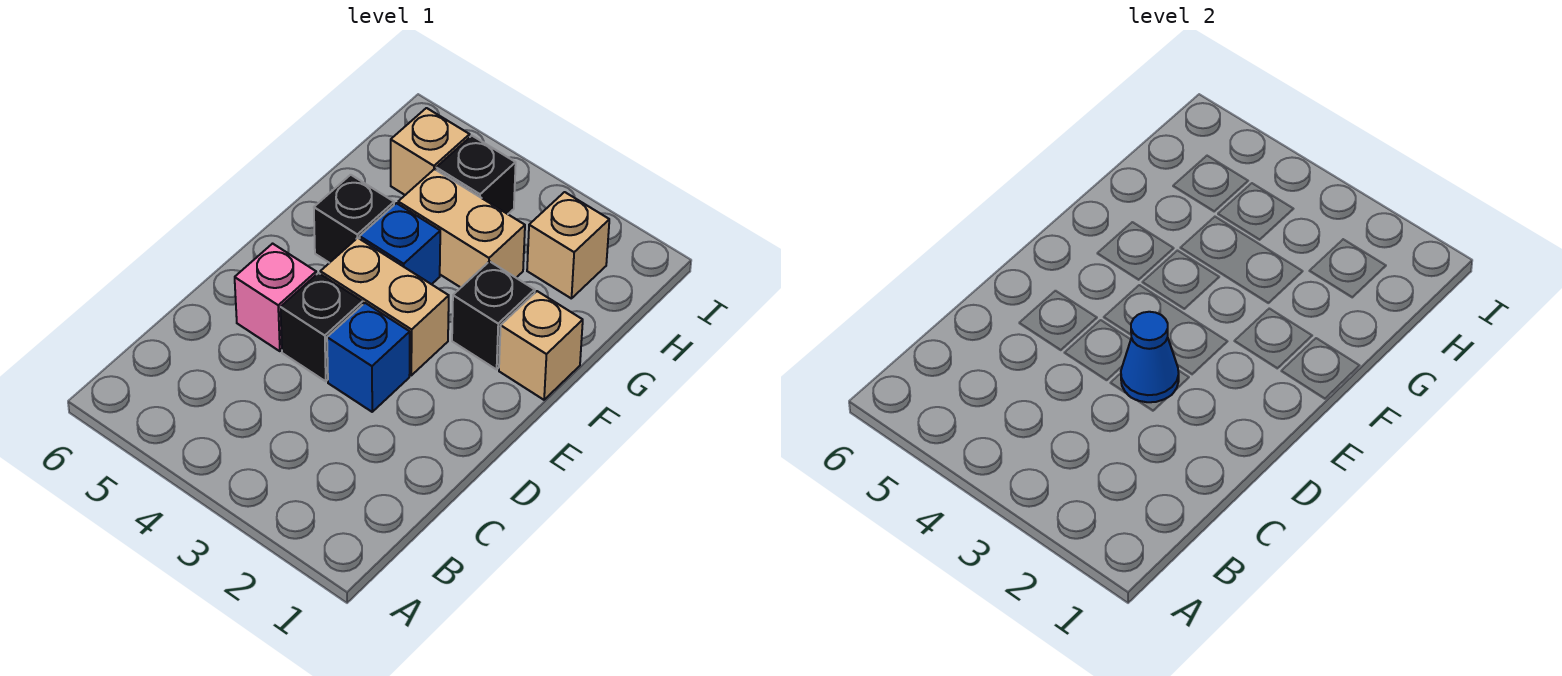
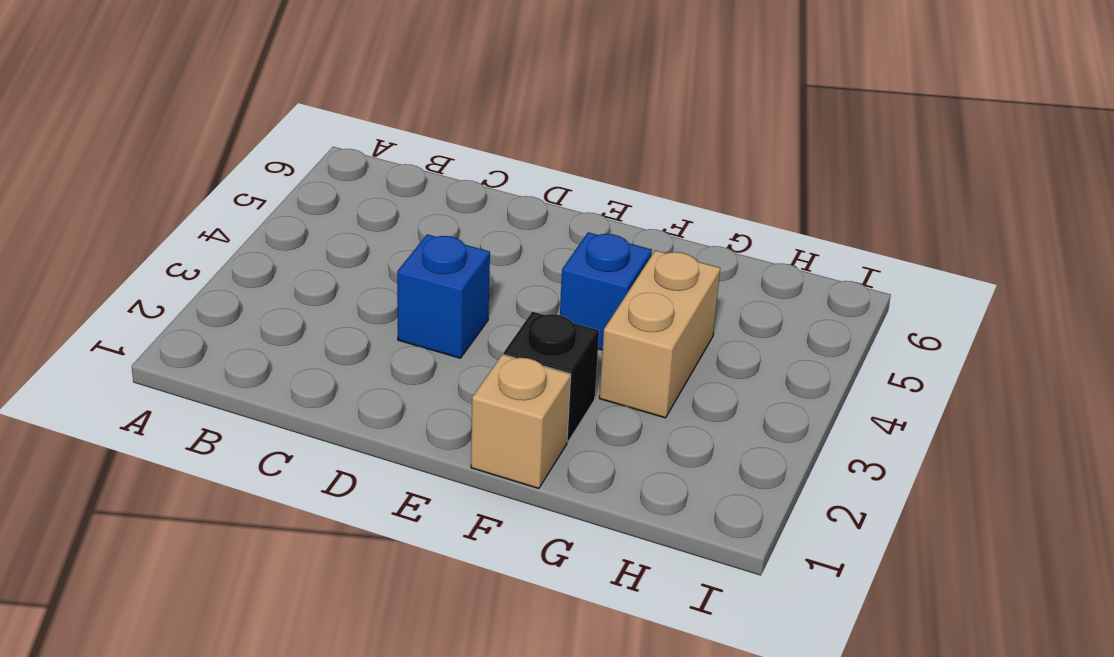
none -> black brick D4 level 1
none -> pink brick D5 level 1
none -> tan brick E3:E4 level 1

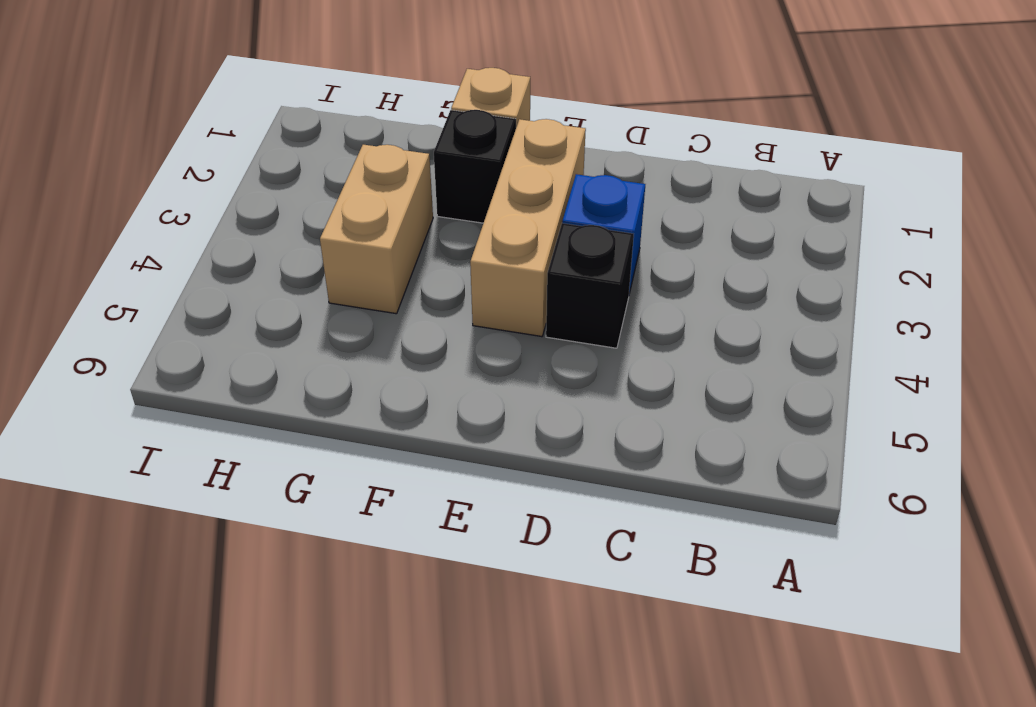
tan brick E2:E4 level 1 -> tan brick E3:E4 level 1
none -> pink brick D5 level 1
none -> blue brick F4 level 1
none -> black brick F5 level 1

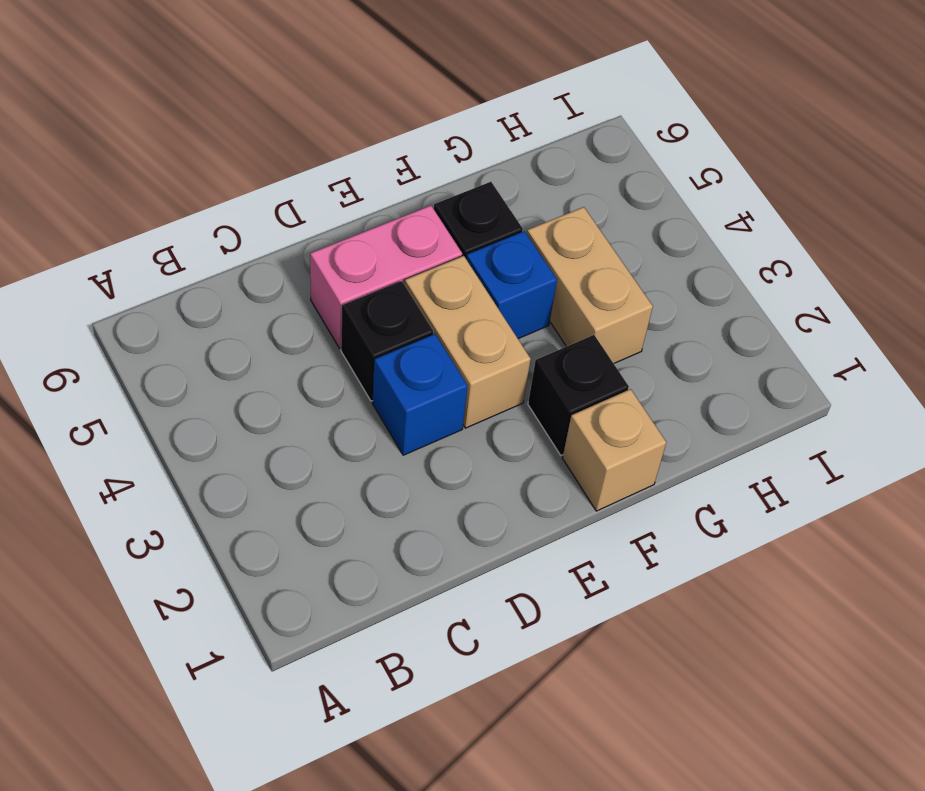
pink brick D5:E5 level 1 -> pink brick D5 level 1
none -> tan brick H2 level 1
none -> black brick H4 level 1
none -> tan brick H5 level 1

